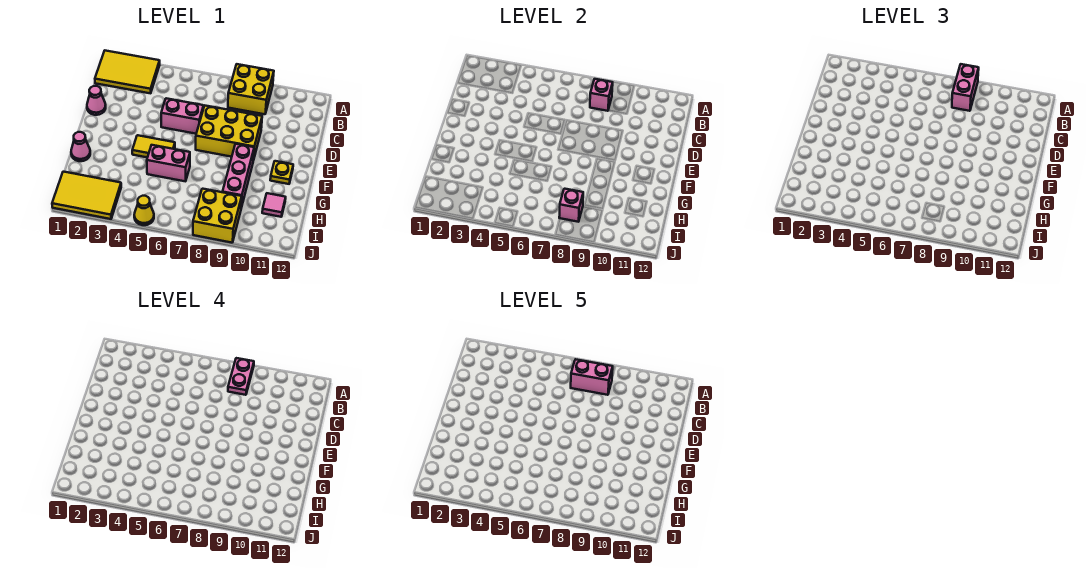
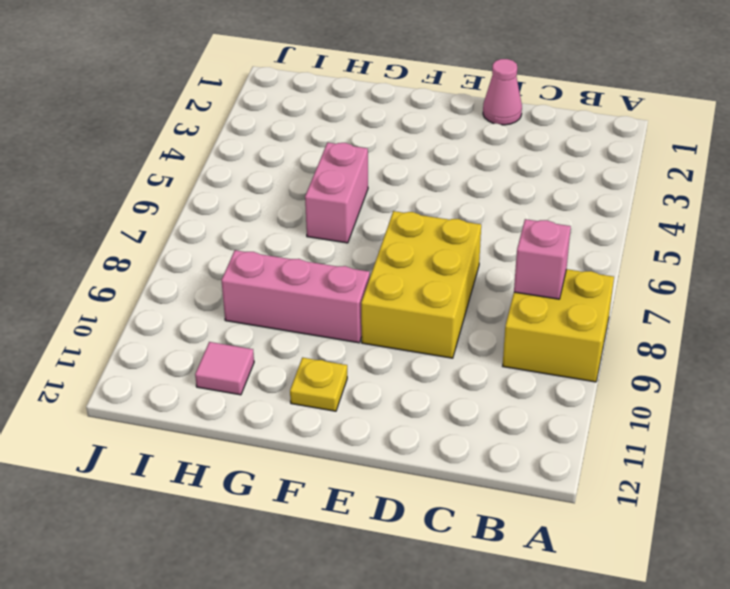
none -> yellow tile A1:B3 level 1
none -> pink brick D5:D6 level 1
none -> yellow tile F4:F5 level 1

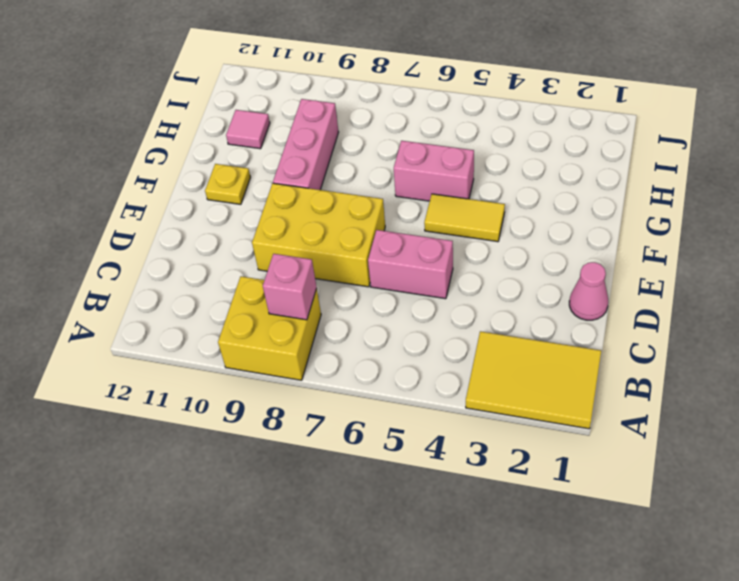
none -> pink cone G1 level 1
none -> yellow tile I1:J3 level 1
none -> yellow brick I8:J9 level 1

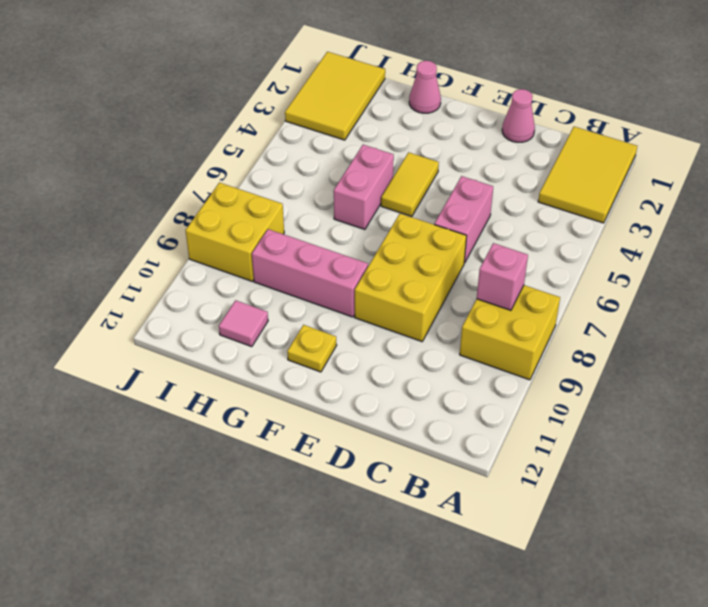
none -> yellow cone J5 level 1
none -> pink brick I8 level 2
none -> pink brick A8:B8 level 3

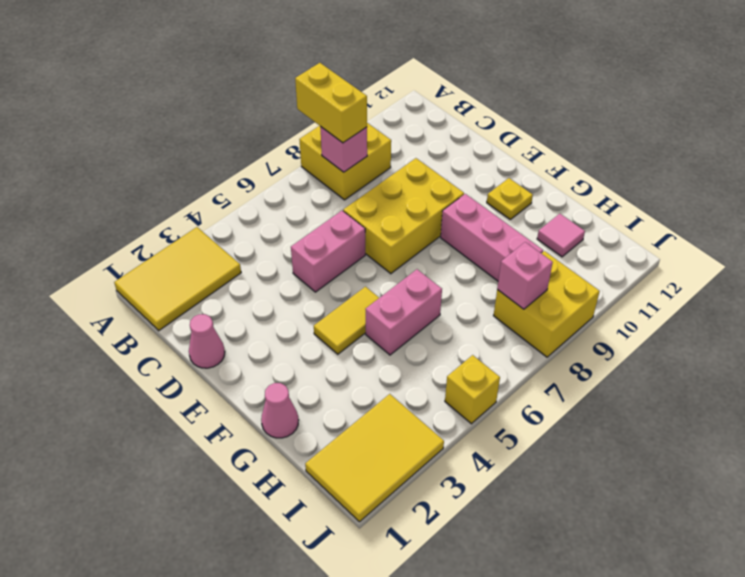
yellow brick A8:B8 level 3 -> pink brick A8:B8 level 3
yellow brick J5 level 1 -> yellow cone J5 level 1
none -> pink plate A8:B8 level 4
none -> pink brick B7:B8 level 5

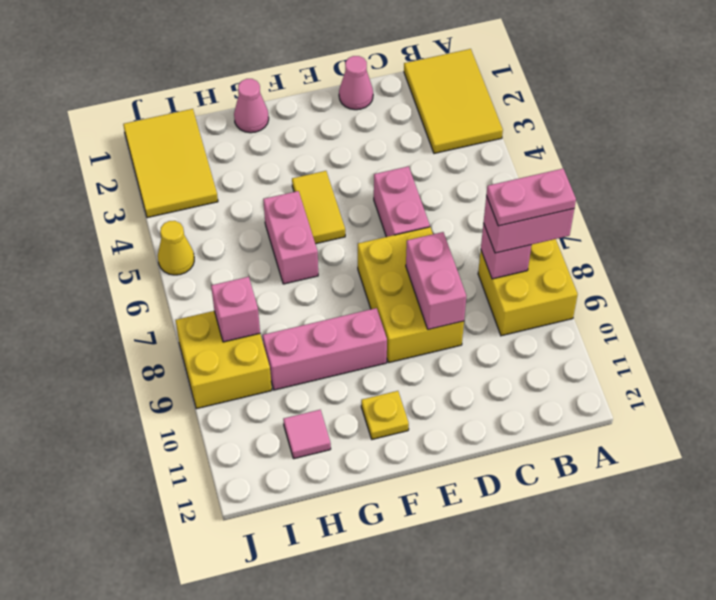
pink brick D8:D9 level 2 -> pink brick B7:B8 level 5

